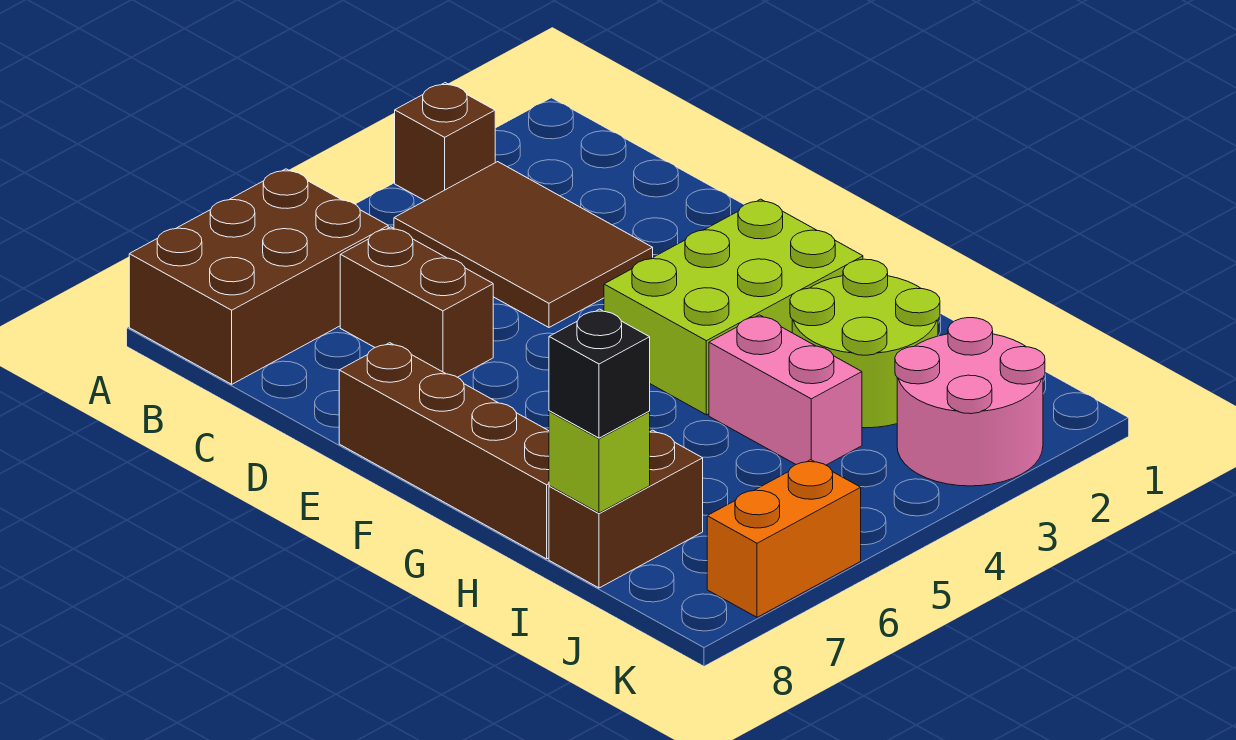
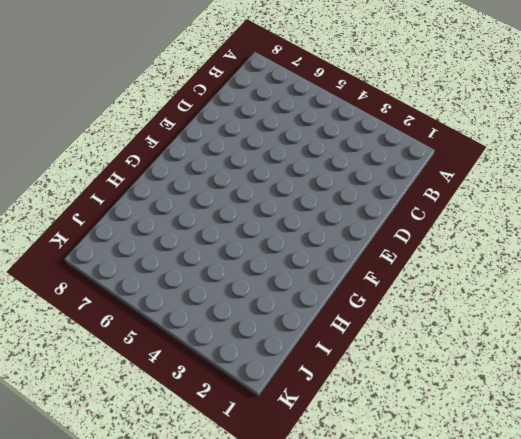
none -> brown brick A3 level 1
none -> brown brick A6:B8 level 1
none -> brown tile B3:D4 level 1

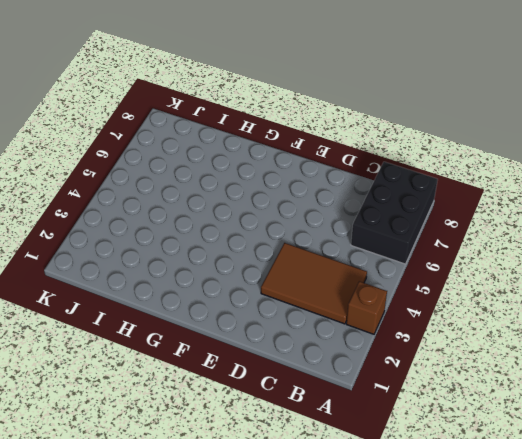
black brick A6:B8 level 1 -> brown brick A6:B8 level 1
none -> brown brick C6:D6 level 1
none -> brown brick E8:H8 level 1
none -> lime brick F2:G4 level 1

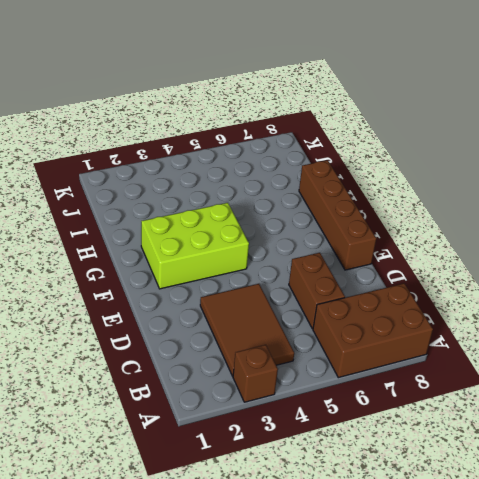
none -> lime round brick H2:I3 level 1
none -> pink brick H4:I4 level 1
none -> brown brick I7:I8 level 1

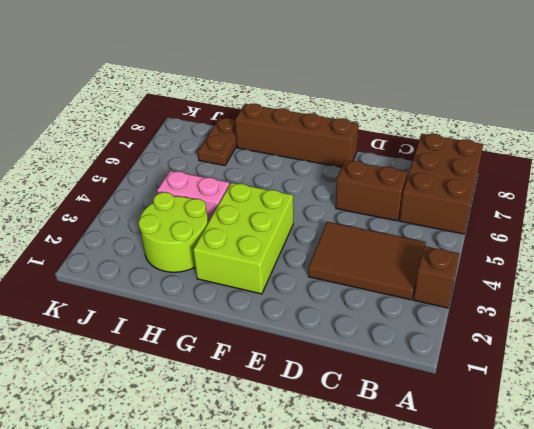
brown plate I7:I8 level 1 -> brown brick I7:I8 level 1
none -> pink round brick J2:K3 level 1
none -> orange brick K6:K7 level 1
none -> lime brick I8 level 2

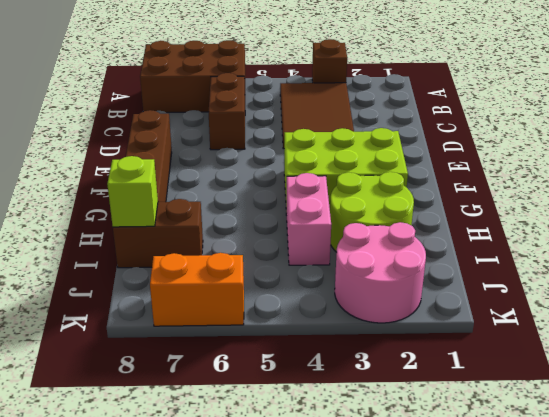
none -> black brick I8 level 3

